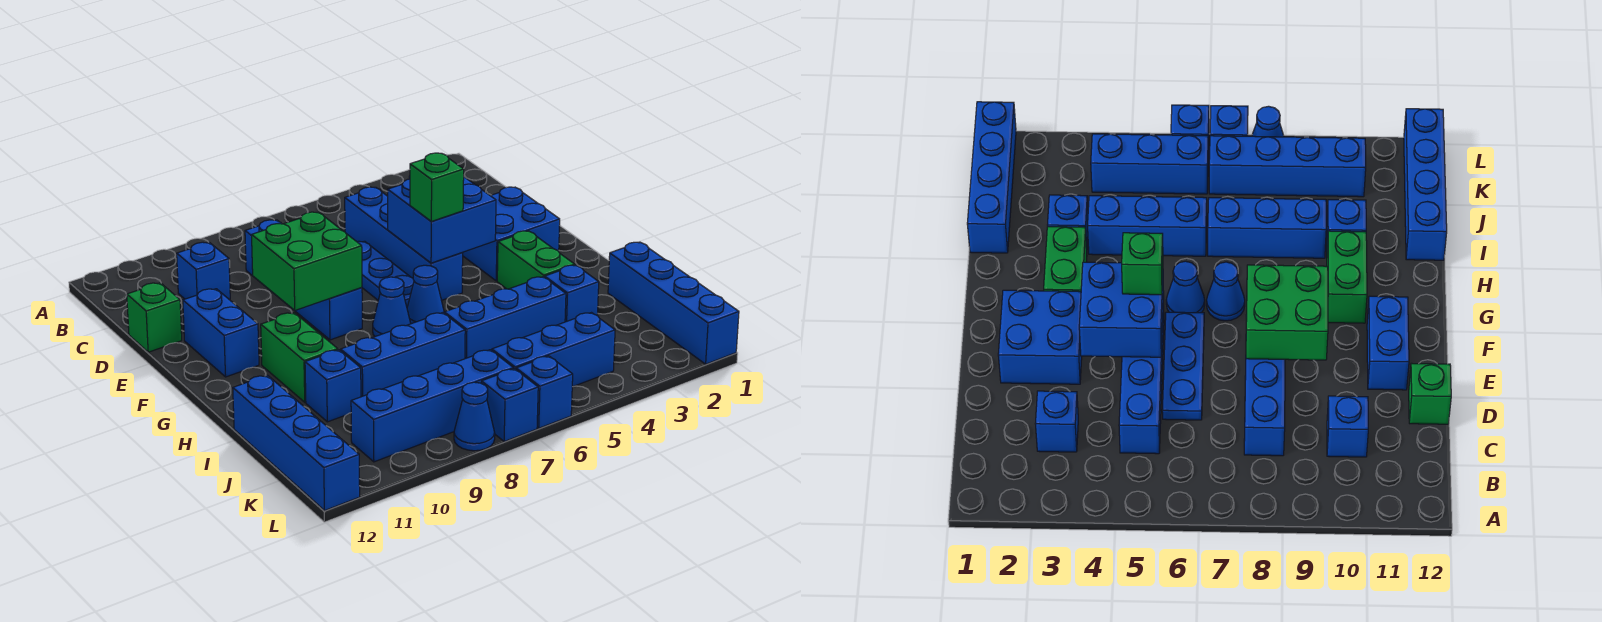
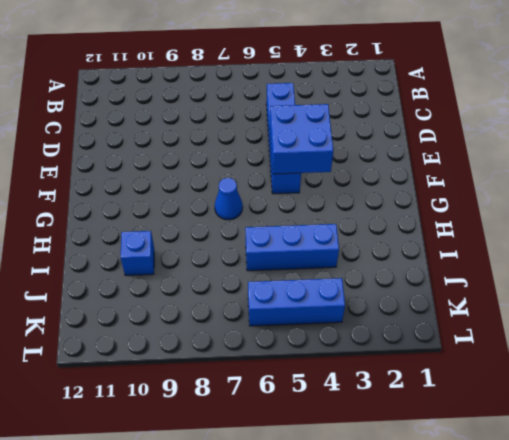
none -> blue brick C3 level 1
none -> blue brick C8:F8 level 1
none -> blue brick C10 level 1

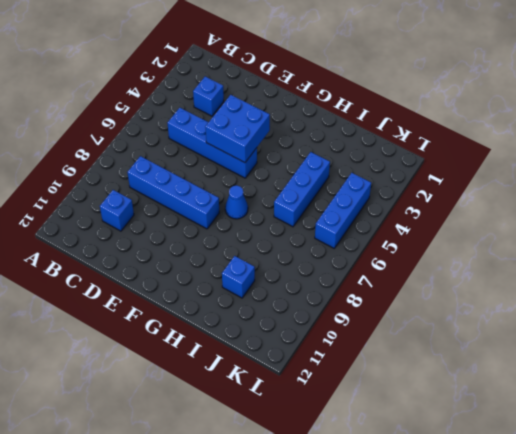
none -> blue plate D6:F6 level 1
none -> green brick D12 level 1
none -> blue brick E2:F3 level 1

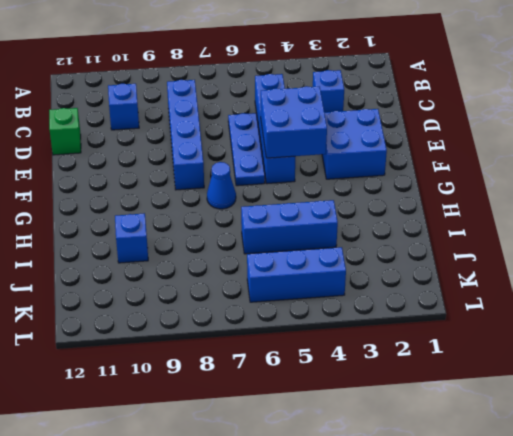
none -> blue brick E11:F11 level 1
none -> green brick G3:H3 level 1
none -> blue cone G6 level 1

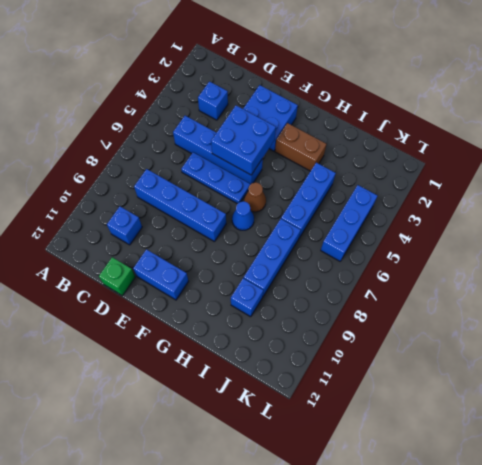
brown brick G3:H3 level 1 -> green brick G3:H3 level 1
brown cone G6 level 1 -> blue cone G6 level 1
none -> green brick G10:H10 level 1
none -> blue brick I1:L1 level 1
none -> blue brick I3 level 1

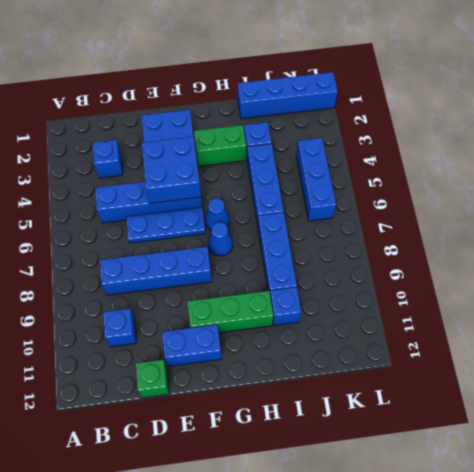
green brick F10:H10 level 1 -> green brick G10:H10 level 1
none -> blue brick I12:L12 level 1
none -> blue brick K7:K10 level 1
none -> blue brick L6 level 1

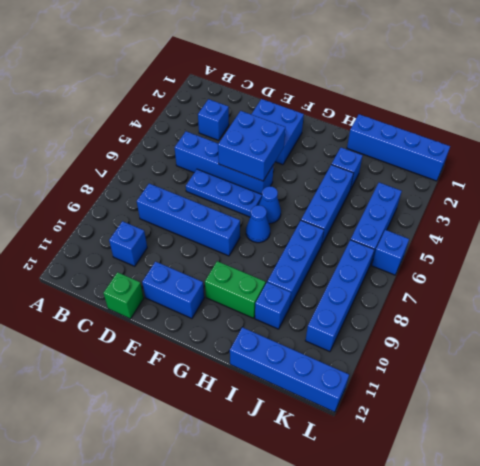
none -> green brick G3:H3 level 1
none -> blue brick L7 level 1
none -> blue cone L8 level 1

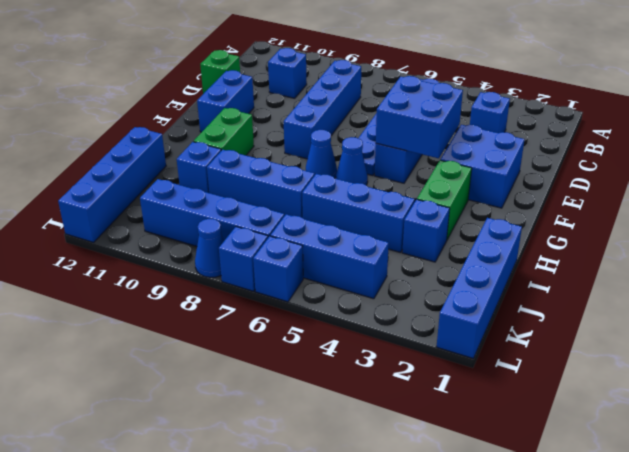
none -> green brick E8:F9 level 2
none -> green brick F5 level 3

